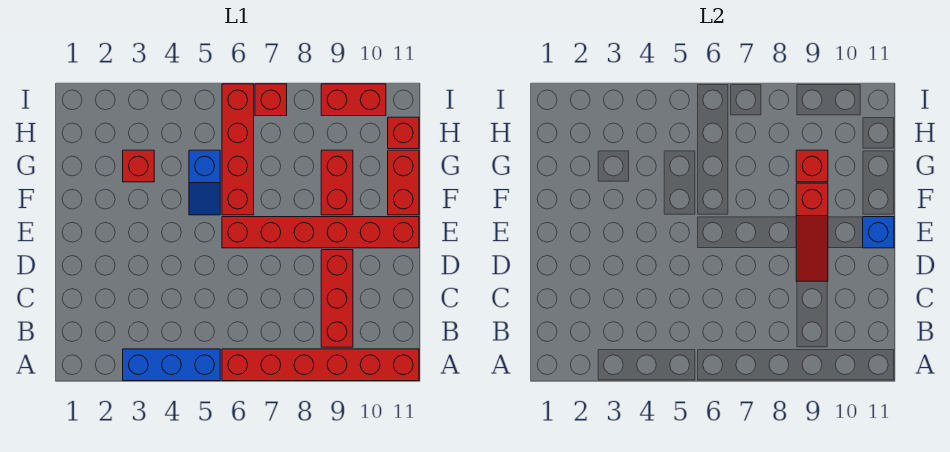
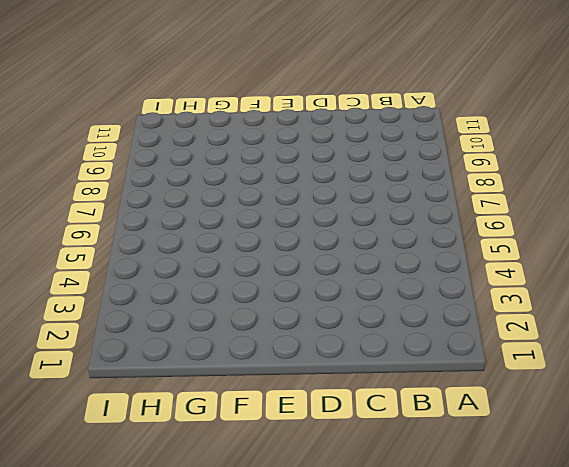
none -> blue brick A3:A5 level 1
none -> red brick A6:A11 level 1
none -> red brick B9:D9 level 1

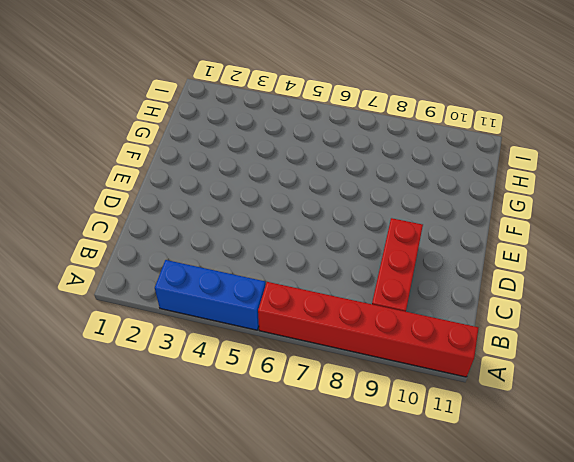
none -> red brick E6:E11 level 1
none -> blue slope F5:G5 level 1 top G
none -> red brick F6:I6 level 1

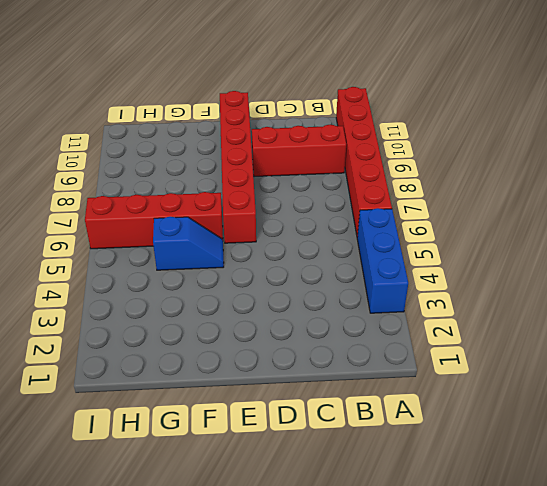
none -> red brick F9:G9 level 1
none -> red brick F11:G11 level 1
none -> red brick G3 level 1

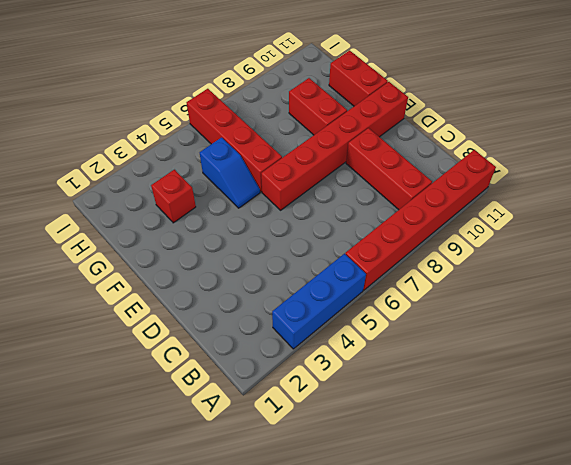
none -> red brick H11 level 1
none -> red brick I7 level 1
none -> red brick I9:I10 level 1

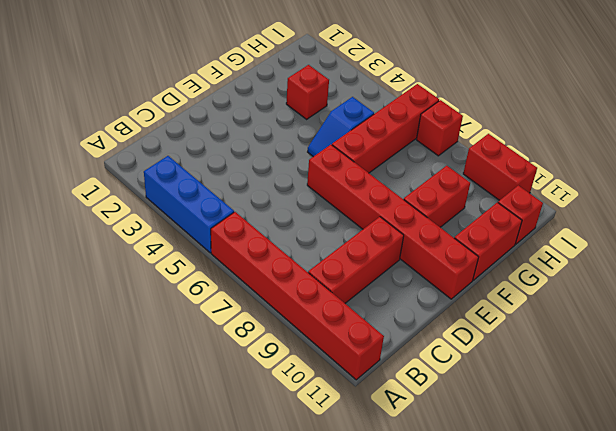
none -> red slope D9:F9 level 2 top F
none -> blue brick E11 level 2
none -> red brick G9 level 2

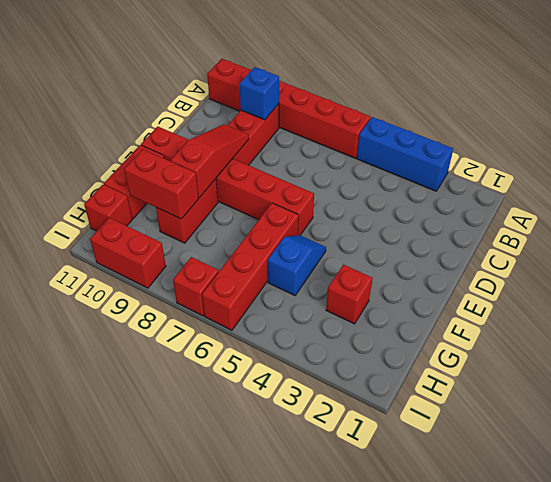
blue brick B9 level 2 -> blue brick E11 level 2
red brick G9:G10 level 2 -> red brick G9 level 2

